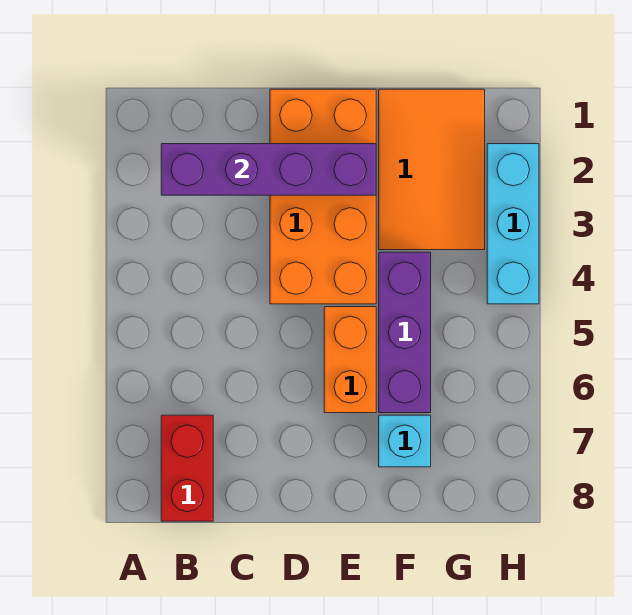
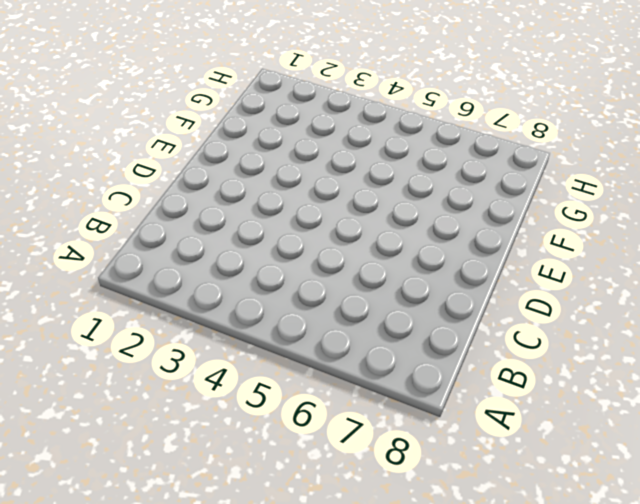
none -> red brick B7:B8 level 1
none -> orange brick D1:E4 level 1

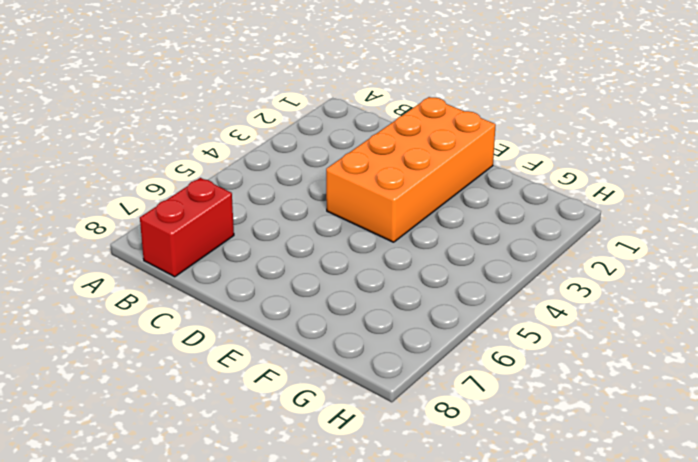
none -> orange brick E5:E6 level 1
none -> orange tile F1:G3 level 1

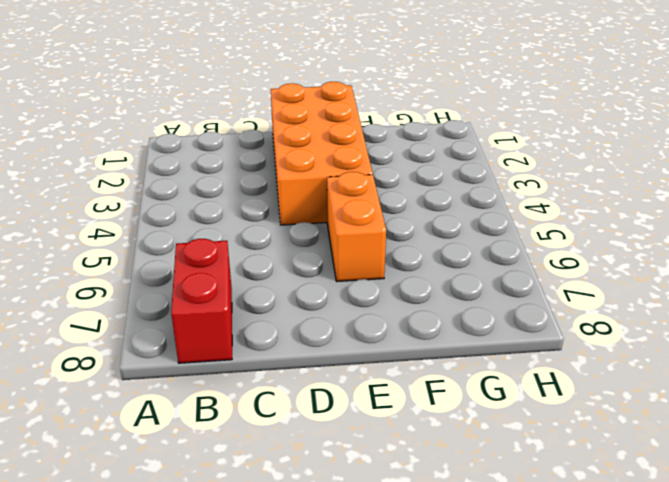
none -> orange tile F1:G3 level 1
none -> purple brick F4:F6 level 1

